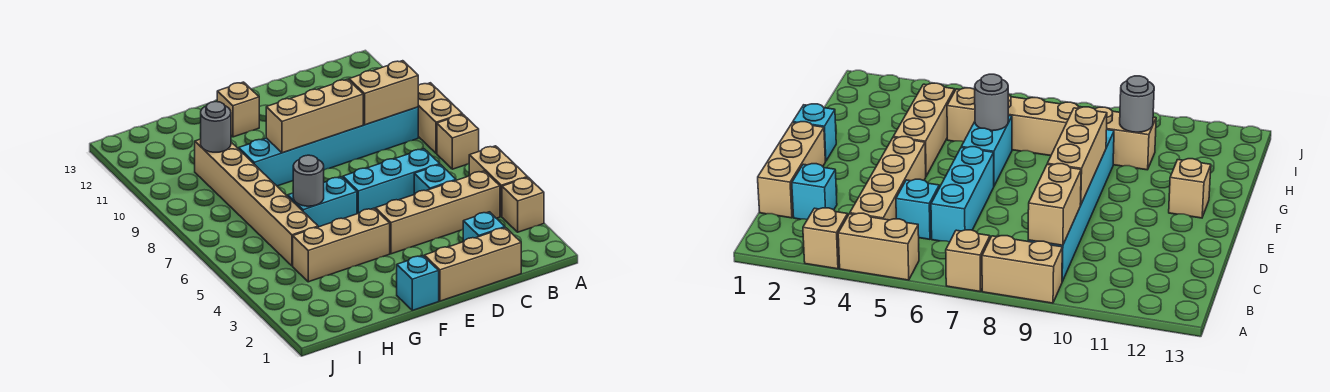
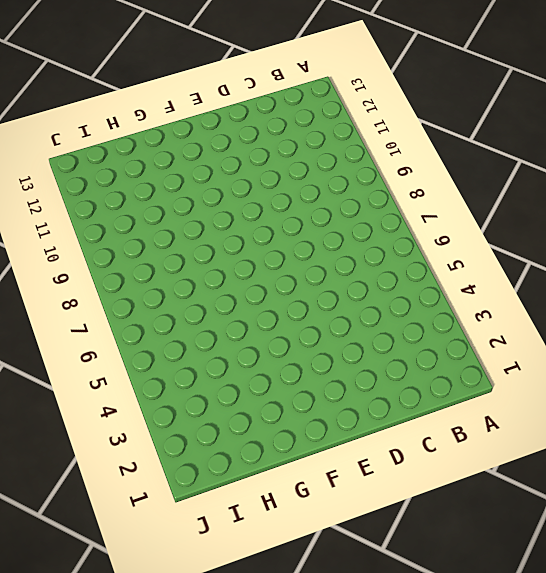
none -> tan brick A3 level 1
none -> tan brick A4:A5 level 1
none -> tan brick A7 level 1

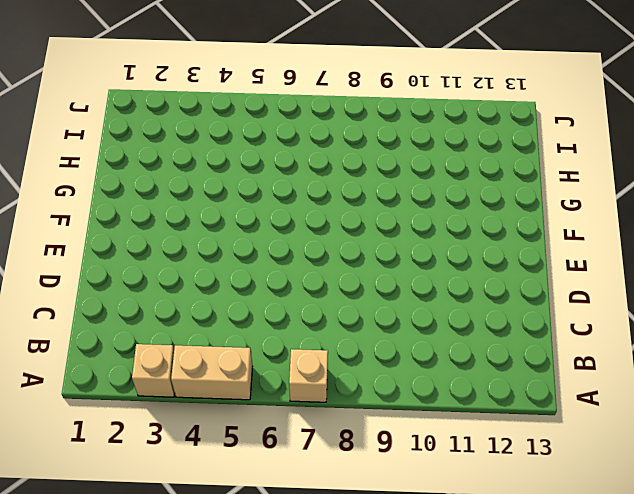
none -> tan brick A8:A9 level 1
none -> tan brick B4:E4 level 1
none -> cyan brick B9:G9 level 1

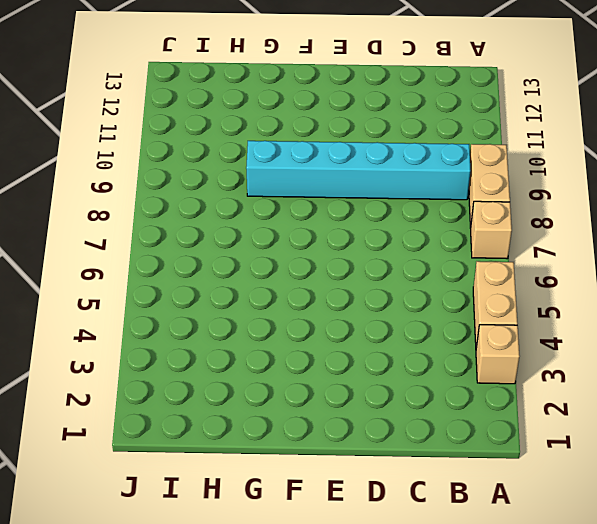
none -> tan brick B4:E4 level 1
none -> tan brick C1:E1 level 1
none -> cyan brick C2 level 1

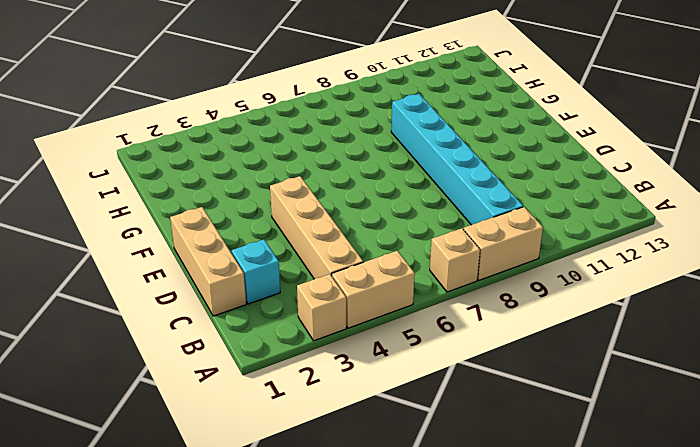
none -> cyan brick C5 level 1
none -> cyan brick C6:E6 level 1
none -> cyan brick F1 level 1

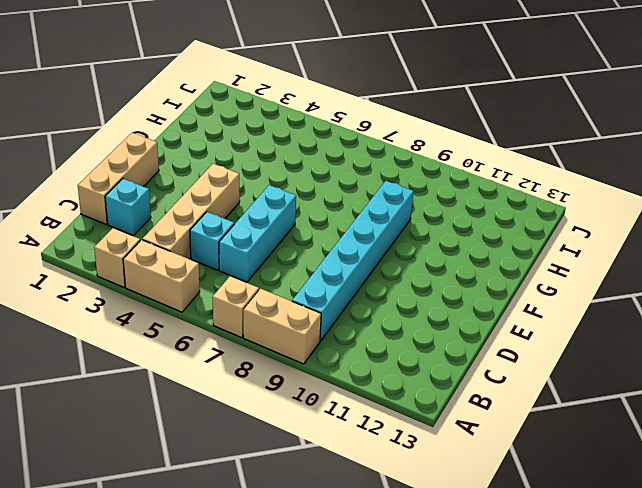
none -> cyan brick F1 level 1
none -> tan brick F4:H4 level 1
none -> cyan brick F6:G6 level 1

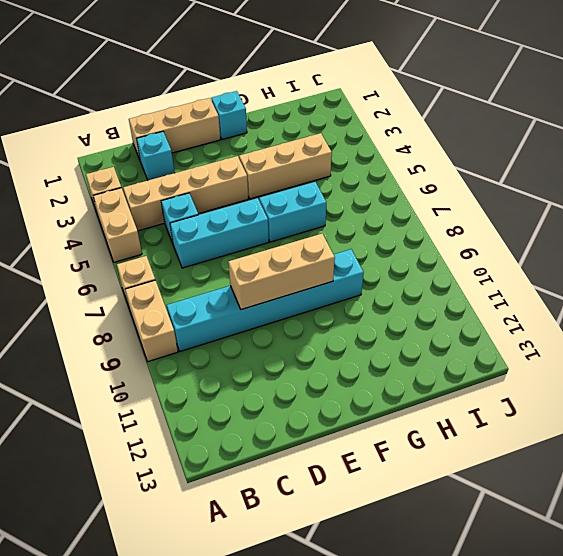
none -> tan brick F12 level 1
none -> tan brick H5:H10 level 1
none -> tan brick B9:C9 level 2

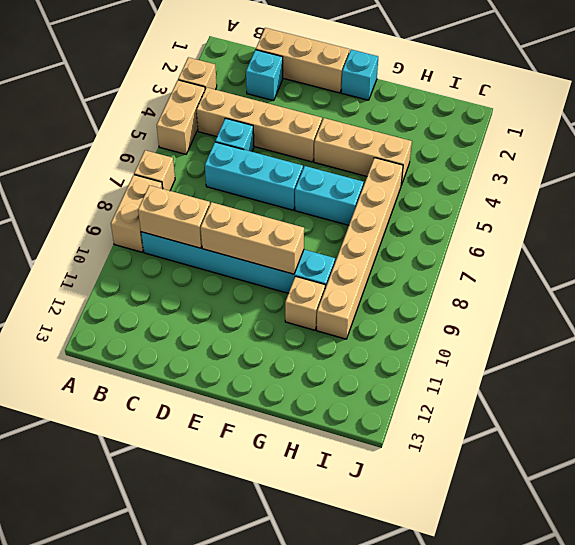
tan brick G10 level 1 -> tan brick F12 level 1
none -> grey round brick G6 level 2
none -> grey round brick H10 level 2

